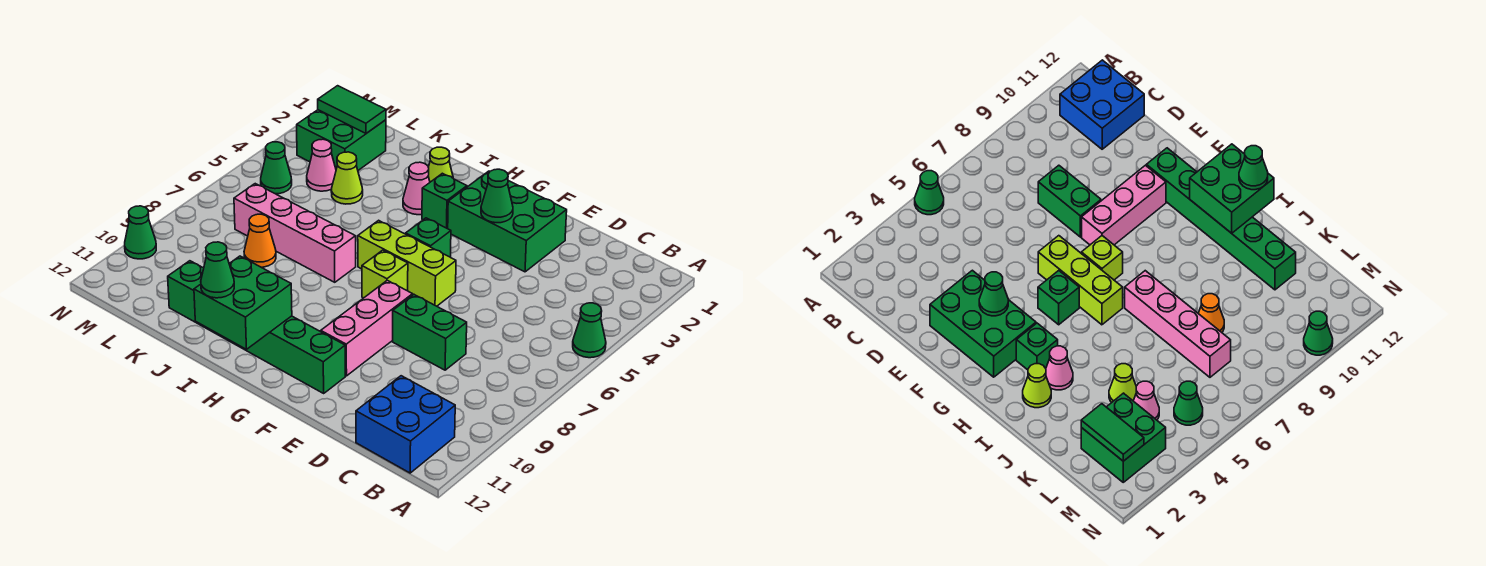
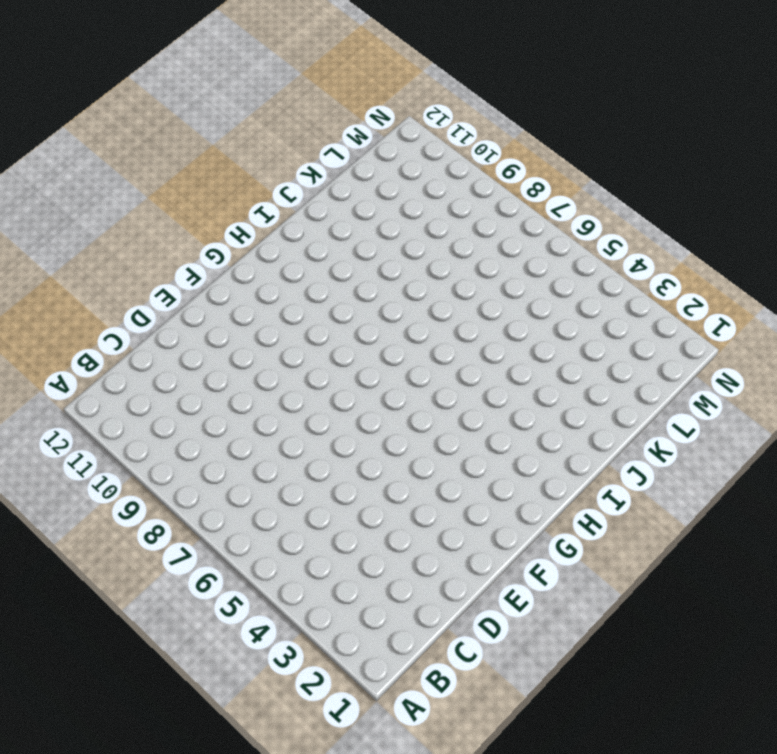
none -> green cone A5 level 1
none -> blue brick B11:C12 level 1
none -> green brick D8:E8 level 1

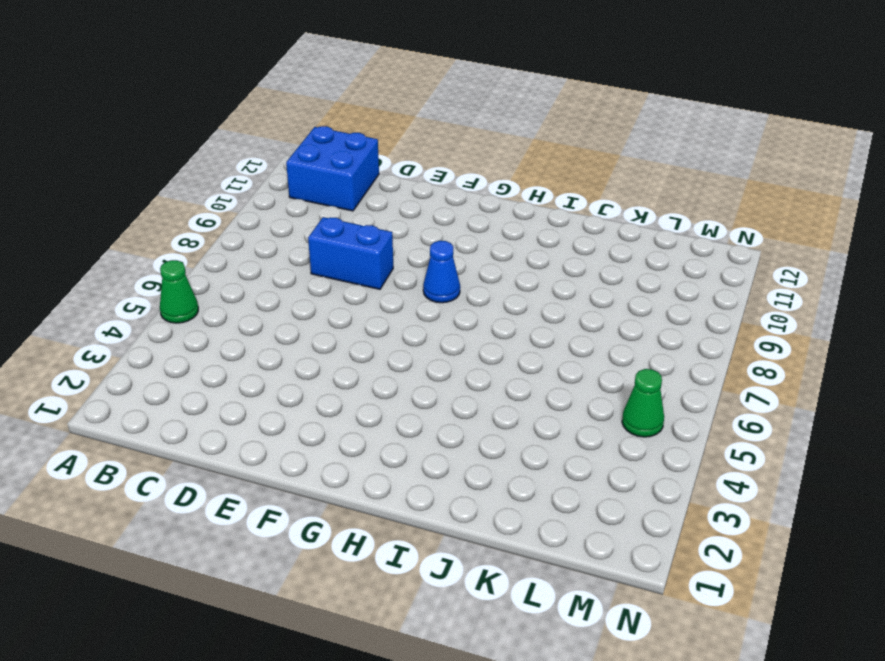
blue brick D8:E8 level 1 -> green brick D8:E8 level 1
blue cone G8 level 1 -> none
none -> green brick E2:G3 level 1
none -> lime brick F6:H6 level 1
none -> pink brick F8:F10 level 1

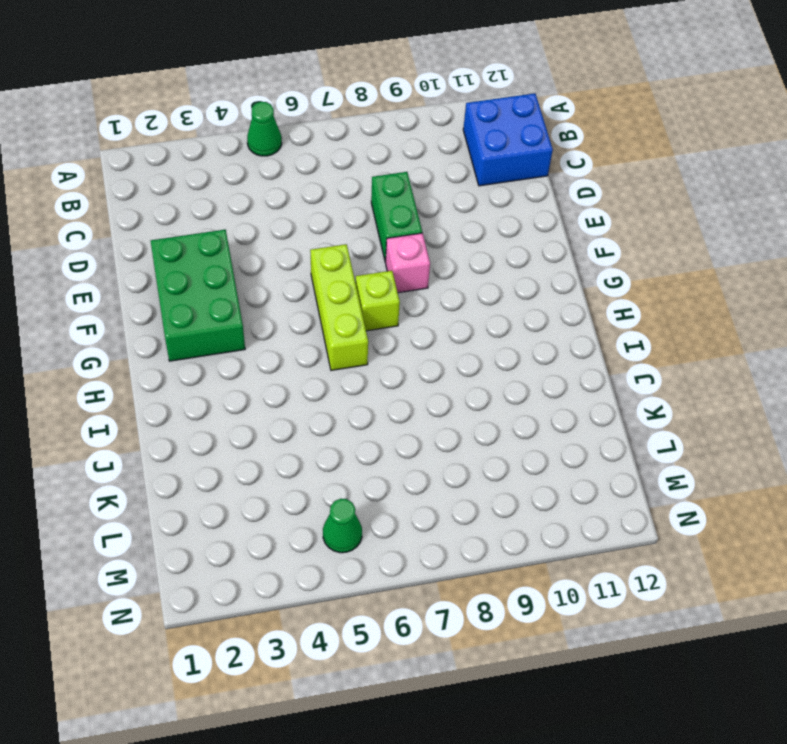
pink brick F8 level 1 -> pink brick F8:F10 level 1
none -> green brick F11:K11 level 1
none -> green brick G5 level 1
none -> green brick H3 level 1

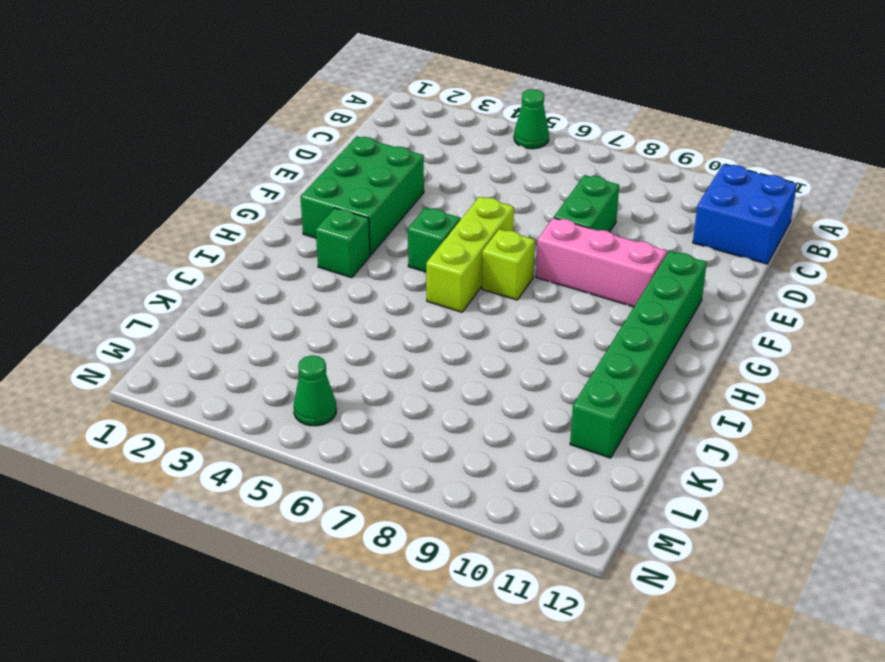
none -> lime cone I2 level 1
none -> pink cone I3 level 1
none -> pink brick I7:L7 level 1

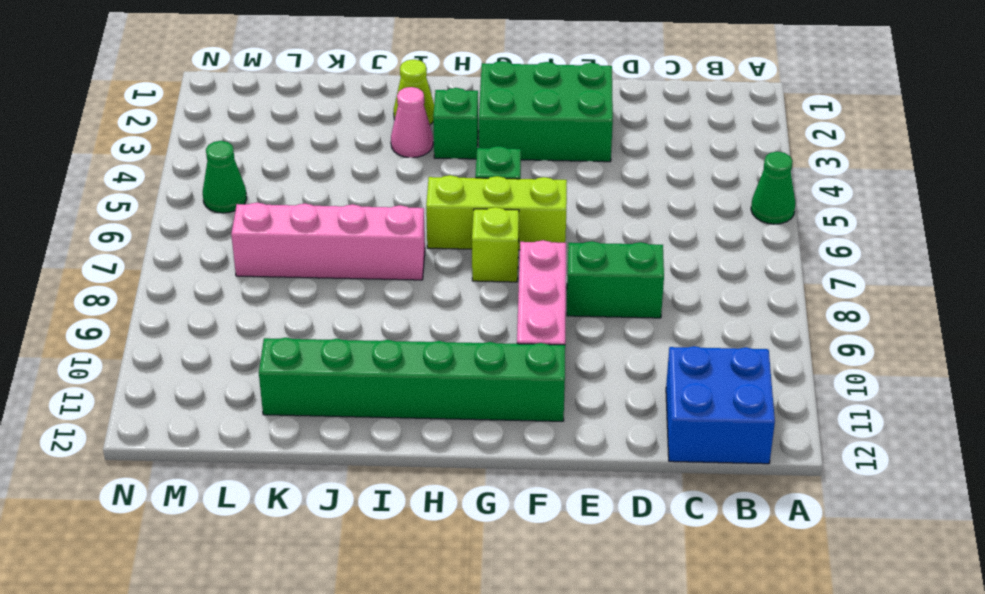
none -> lime cone K4 level 1
none -> orange cone K8 level 1
none -> green brick L2:M3 level 1

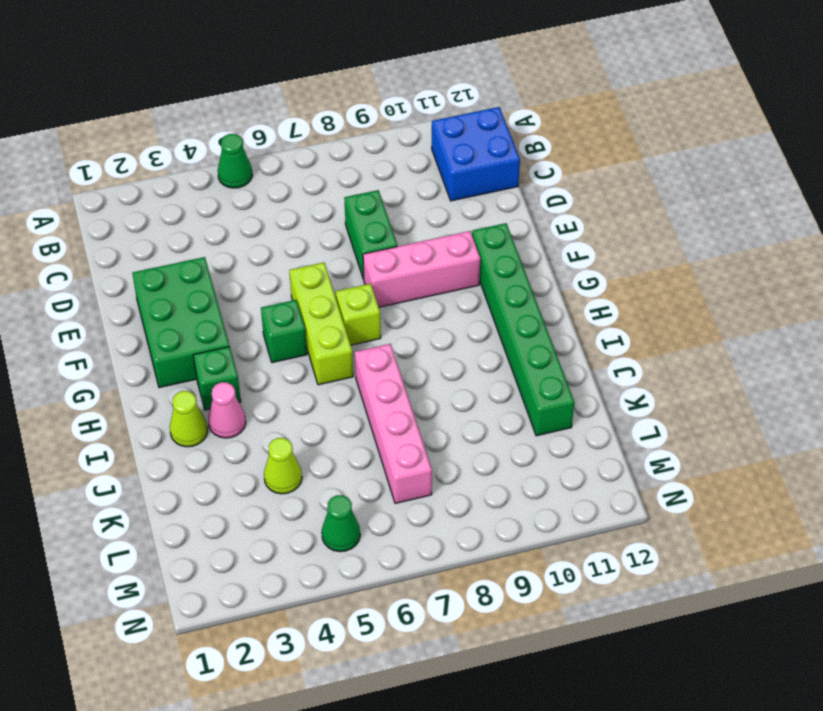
none -> orange cone K8 level 1
none -> green brick L2:M3 level 1
none -> pink cone L4 level 1

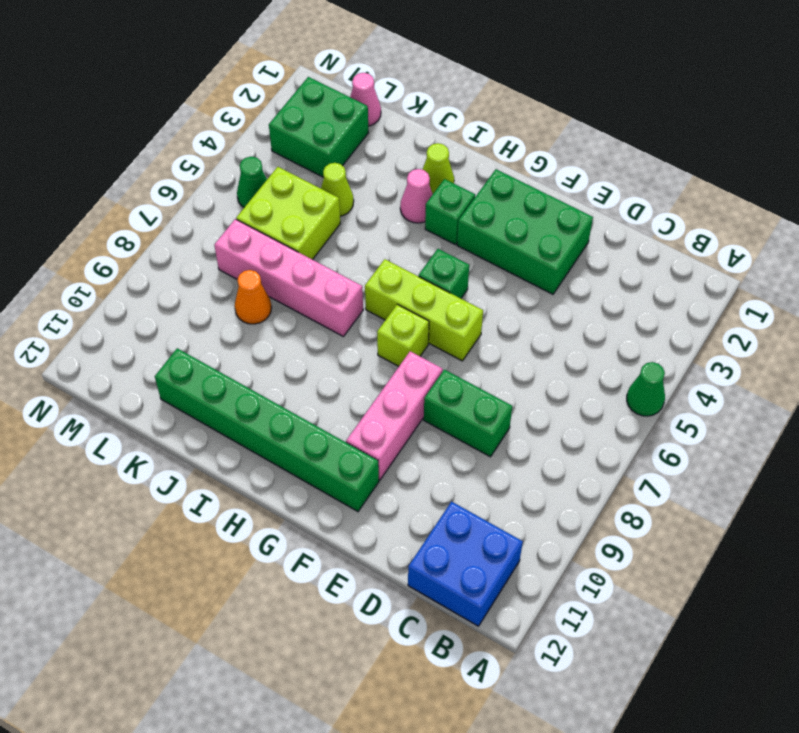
lime brick K5:L6 level 1 -> none
pink cone L1 level 1 -> pink cone L4 level 1
none -> green cone N10 level 1
none -> green cone F3 level 2
none -> green brick H11:I12 level 2

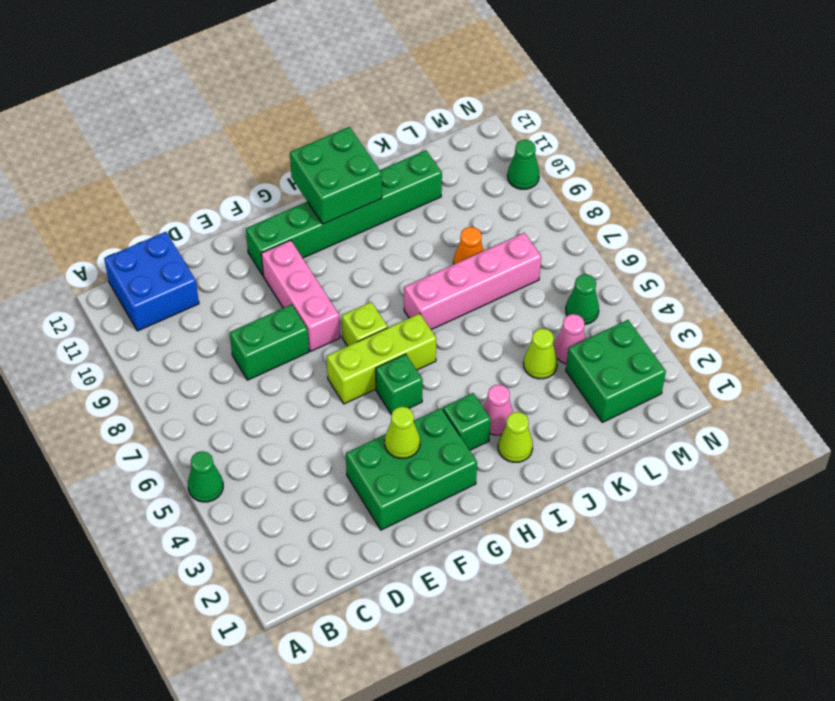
lime cone F3 level 2 -> green cone F3 level 2
none -> green tile L2:M2 level 2
none -> green cone I12 level 3

